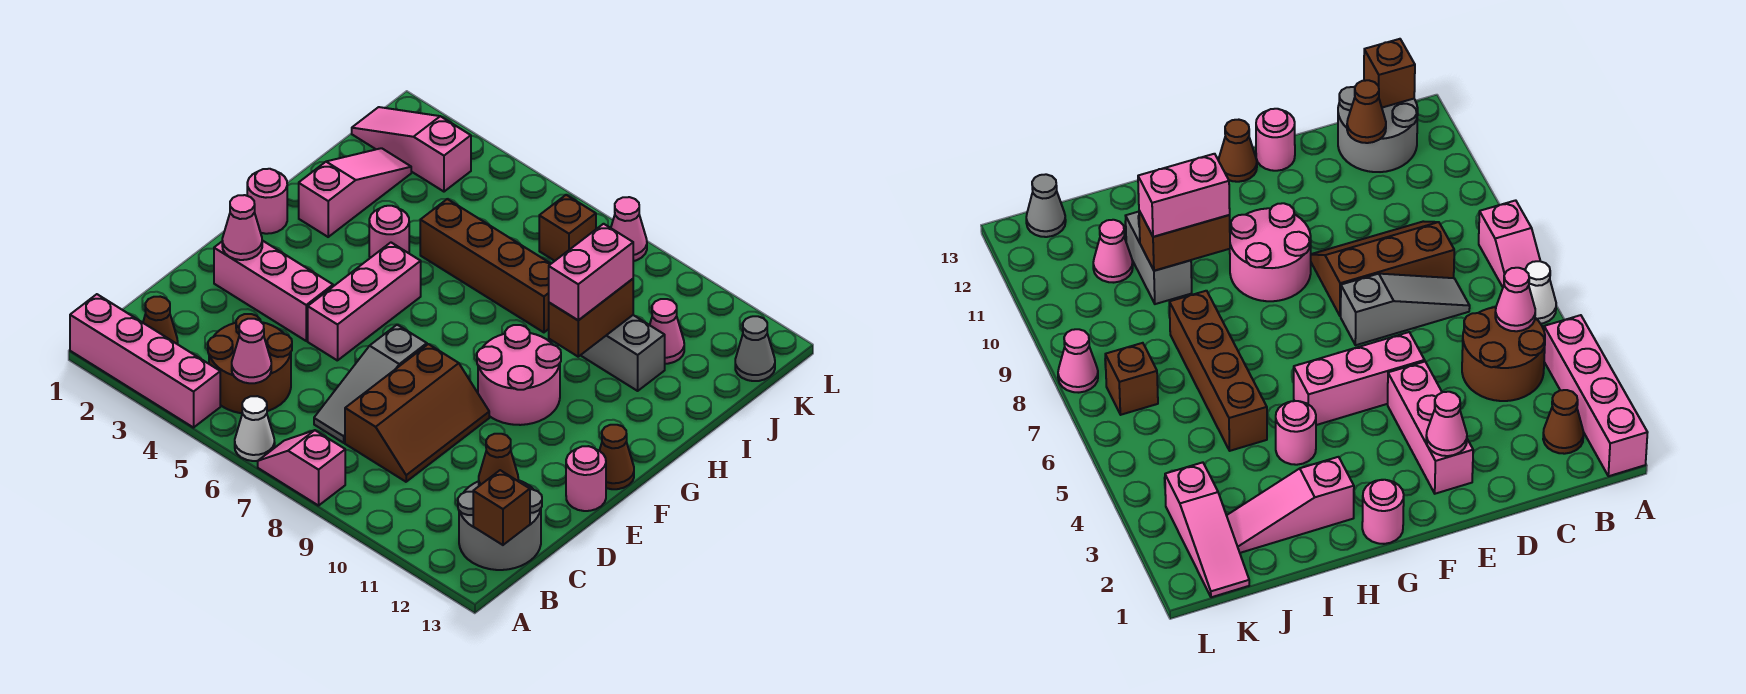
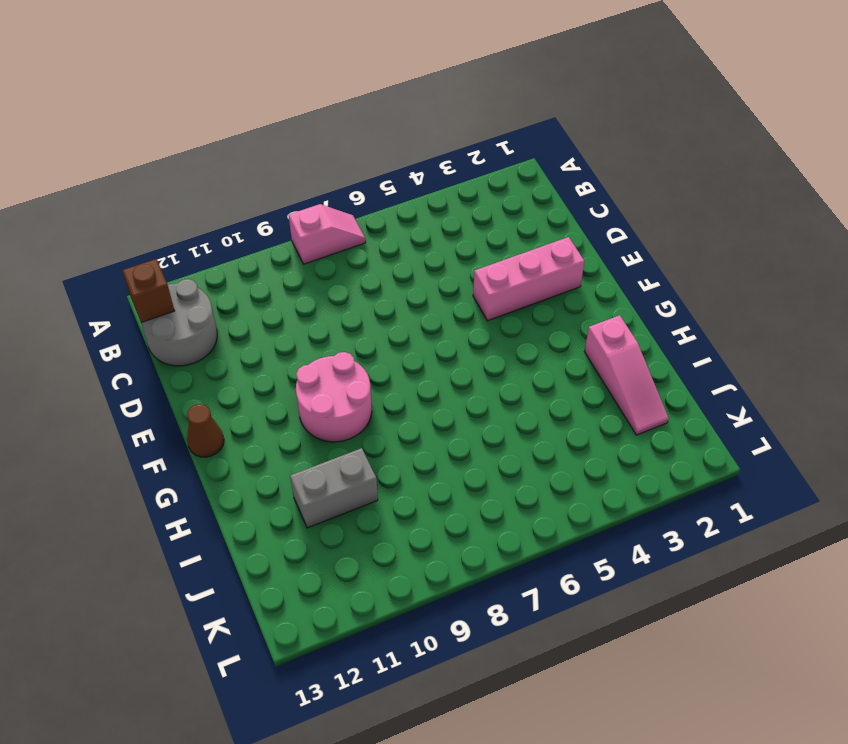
none -> pink brick A1:A4 level 1
none -> white cone A6 level 1
none -> brown cone B2 level 1

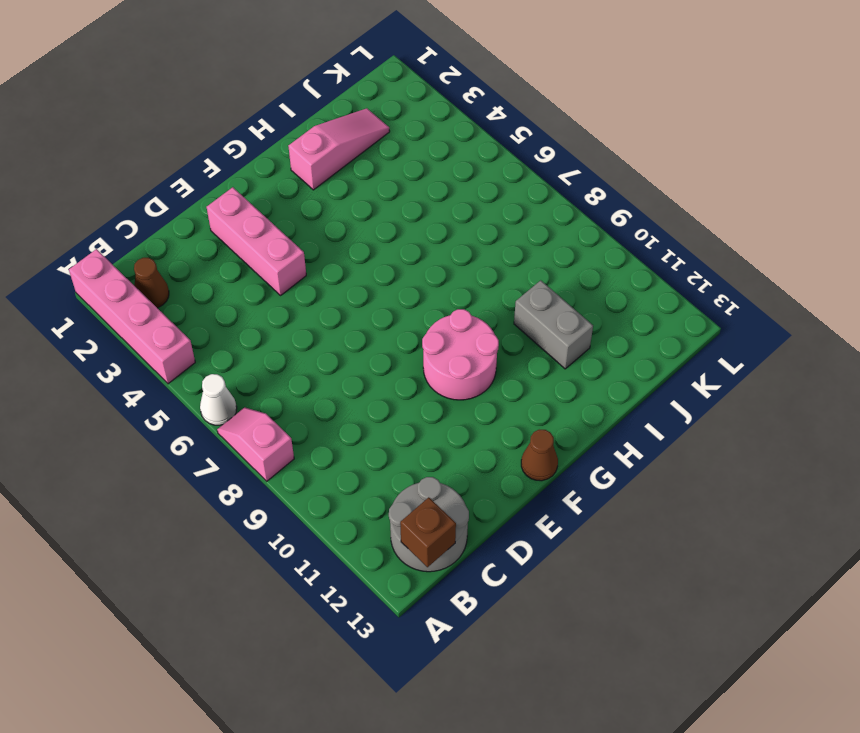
none -> brown round brick B4:C5 level 1
none -> grey slope C7:E7 level 1 top E
none -> brown slope C8:E9 level 1 top 8

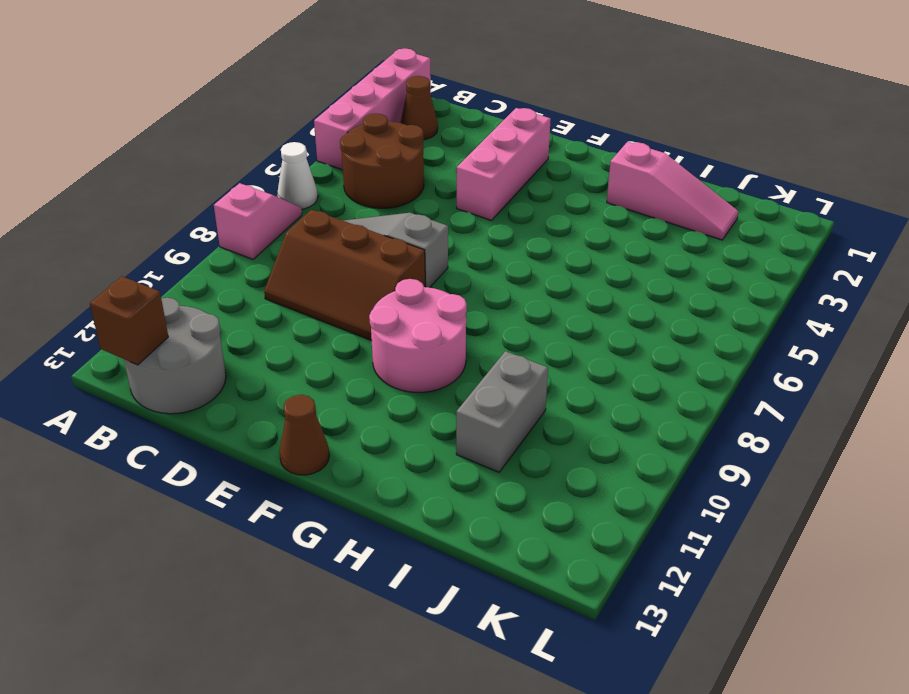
none -> pink brick E5:G5 level 1
none -> pink round brick E13 level 1
none -> pink round brick G1 level 1

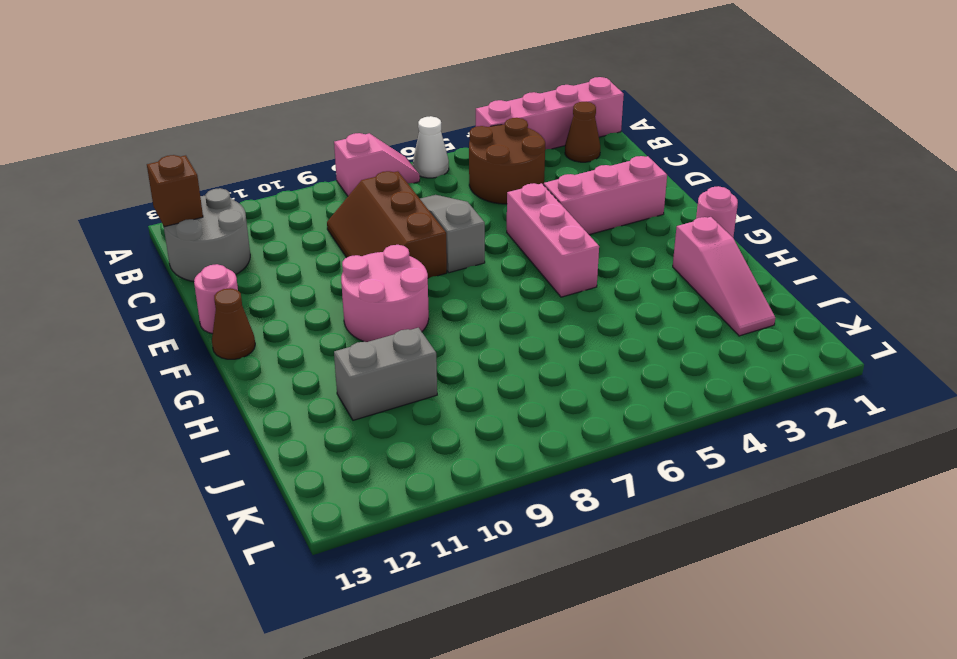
none -> pink round brick H4 level 1
none -> brown brick I5:I8 level 1
none -> pink cone J11 level 1

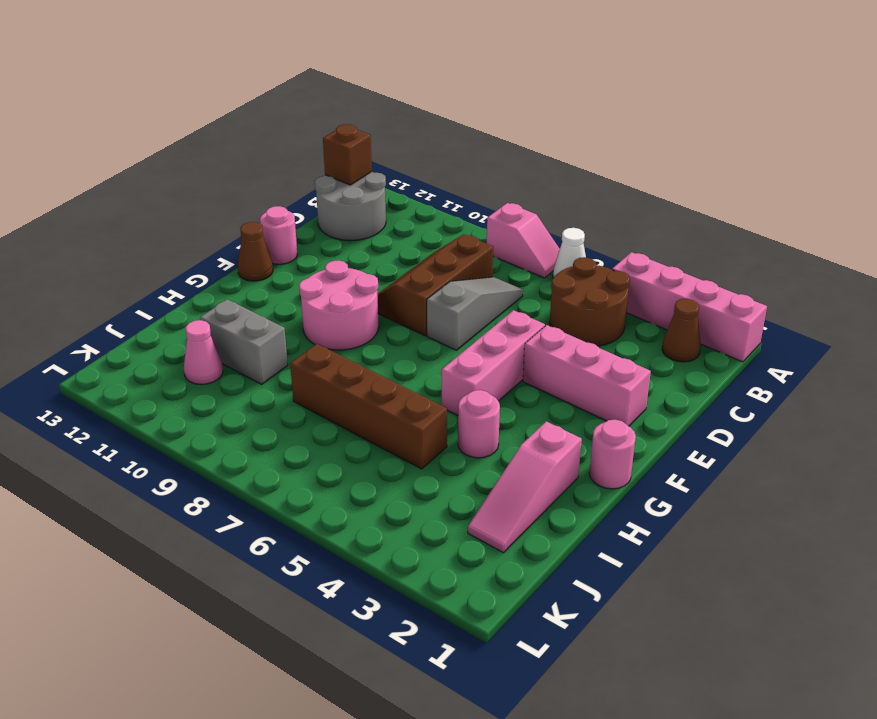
none -> pink slope K1:K3 level 1 top 3
none -> brown brick K7 level 1
none -> grey cone K13 level 1

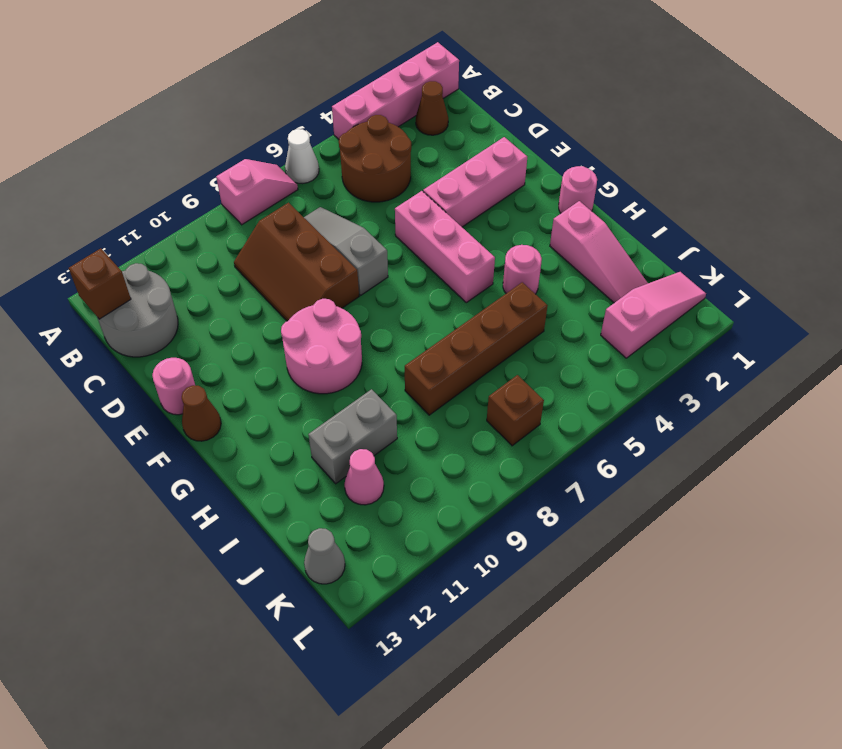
none -> pink cone L8 level 1
none -> pink cone B5 level 2
none -> brown cone C12 level 2

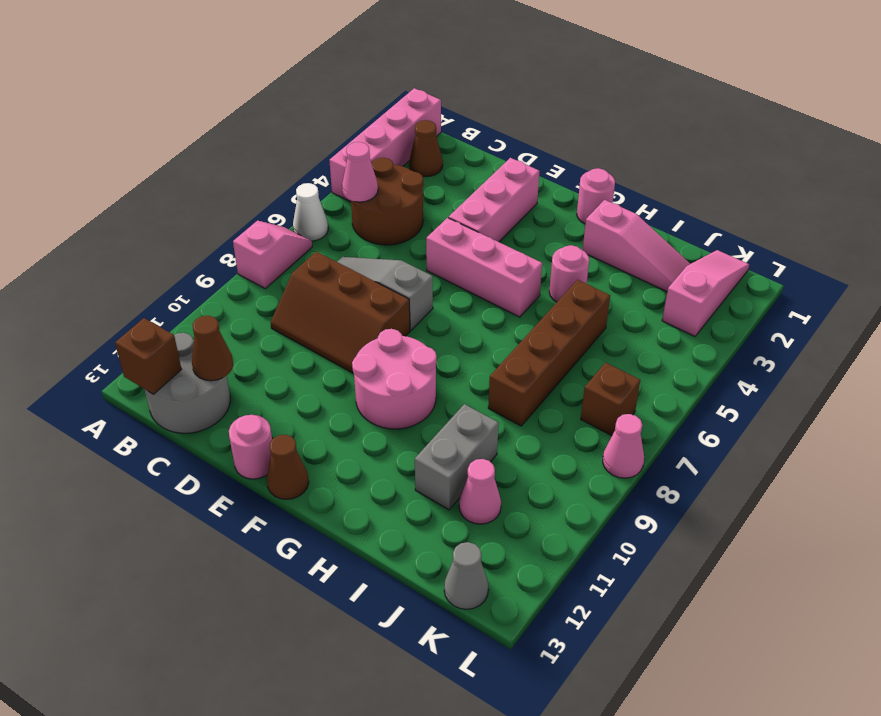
none -> pink cone E2 level 2
none -> brown brick H10:I10 level 2
none -> pink brick H10:I10 level 3

